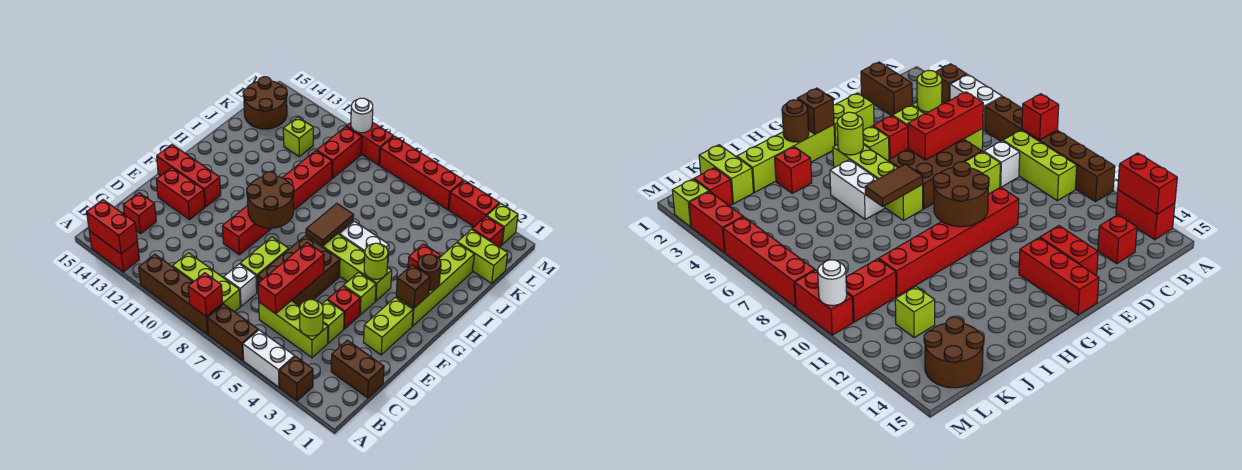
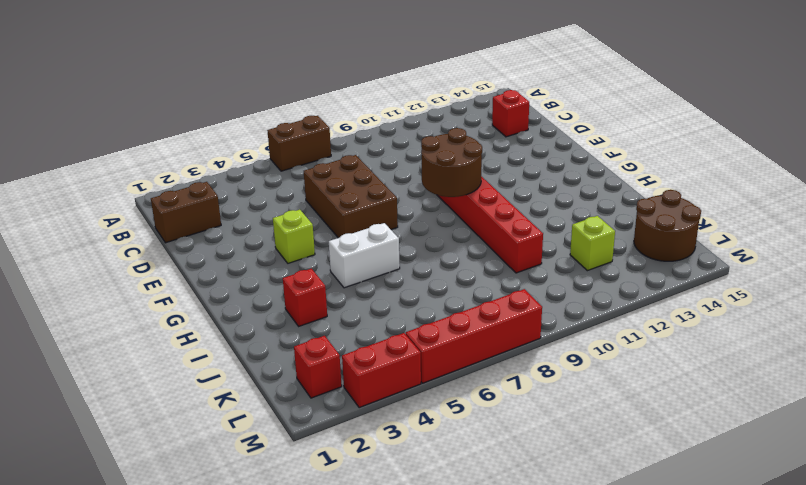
none -> brown brick A3 level 1
none -> white brick A4:A5 level 1
none -> brown brick A8:A11 level 1
none -> red brick A13:A14 level 1

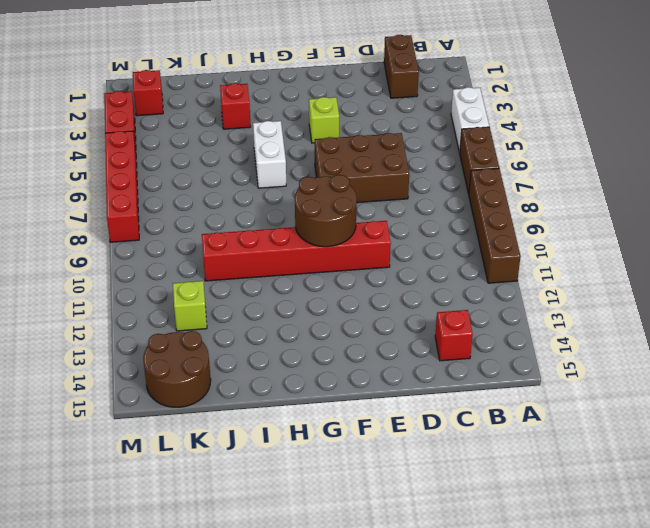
none -> brown brick A3 level 1
none -> red brick A13:A14 level 1
none -> lime brick B8:B10 level 1
none -> lime brick C4:C6 level 1

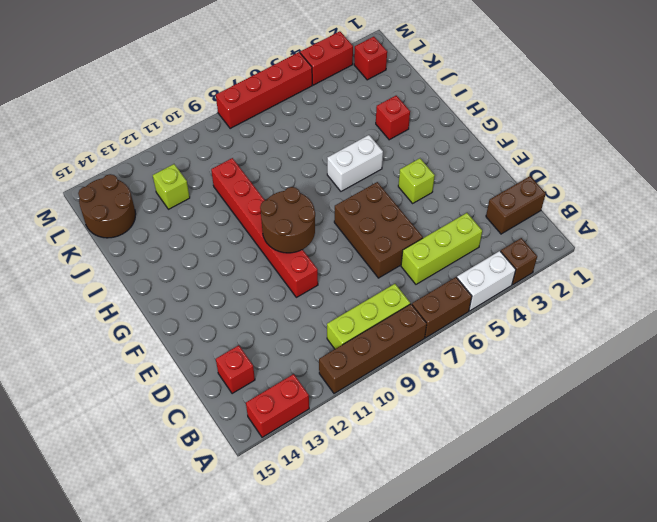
none -> white brick C8 level 1
none -> lime brick D4 level 1
none -> lime brick D8:E8 level 1
none -> lime brick E2:F2 level 1

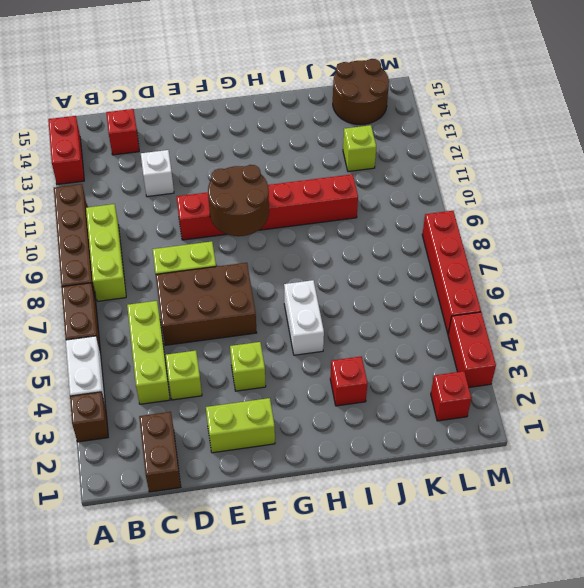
white brick D12 level 1 -> white brick C8 level 1
none -> red brick E4 level 1
none -> red brick E13:E14 level 1
none -> red brick F13:F15 level 1
none -> lime brick G2:J2 level 1

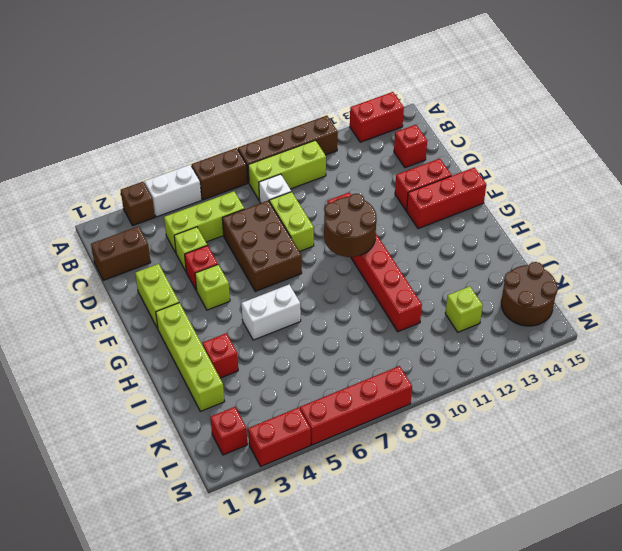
none -> lime brick G4:G7 level 1
none -> lime brick K1:K2 level 1
none -> red brick K10:L10 level 1
none -> lime brick M2 level 1

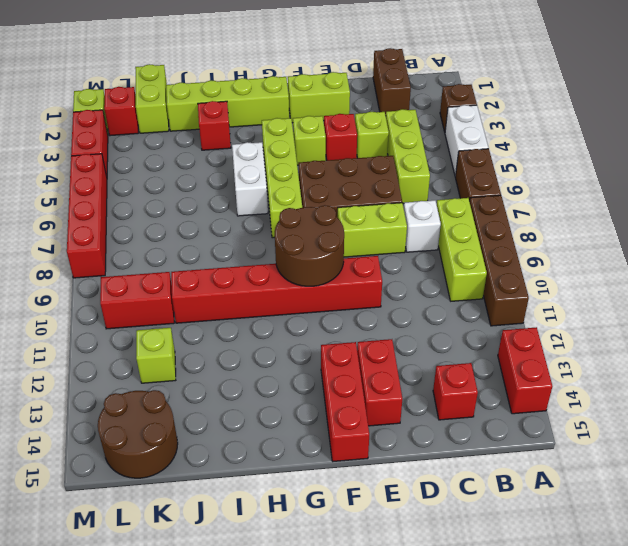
none -> red brick M9:M10 level 1
none -> red brick A8 level 2
none -> red brick A13:A14 level 2
none -> lime round brick C4 level 2

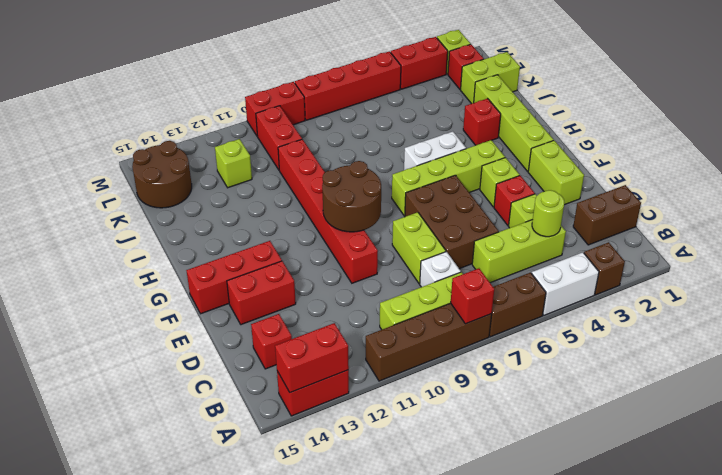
none -> red brick C6:E6 level 2
none -> brown brick G2 level 2
none -> lime round brick G4 level 2
none -> brown tile G7:H7 level 2

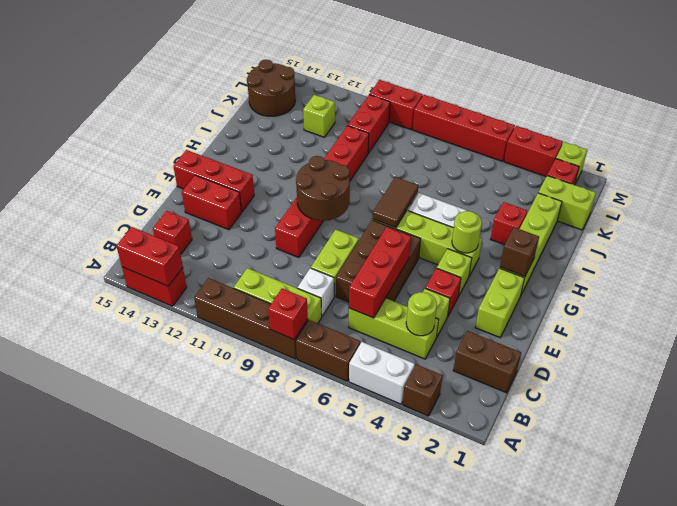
none -> brown round brick H2 level 2
none -> white round brick M10 level 2

